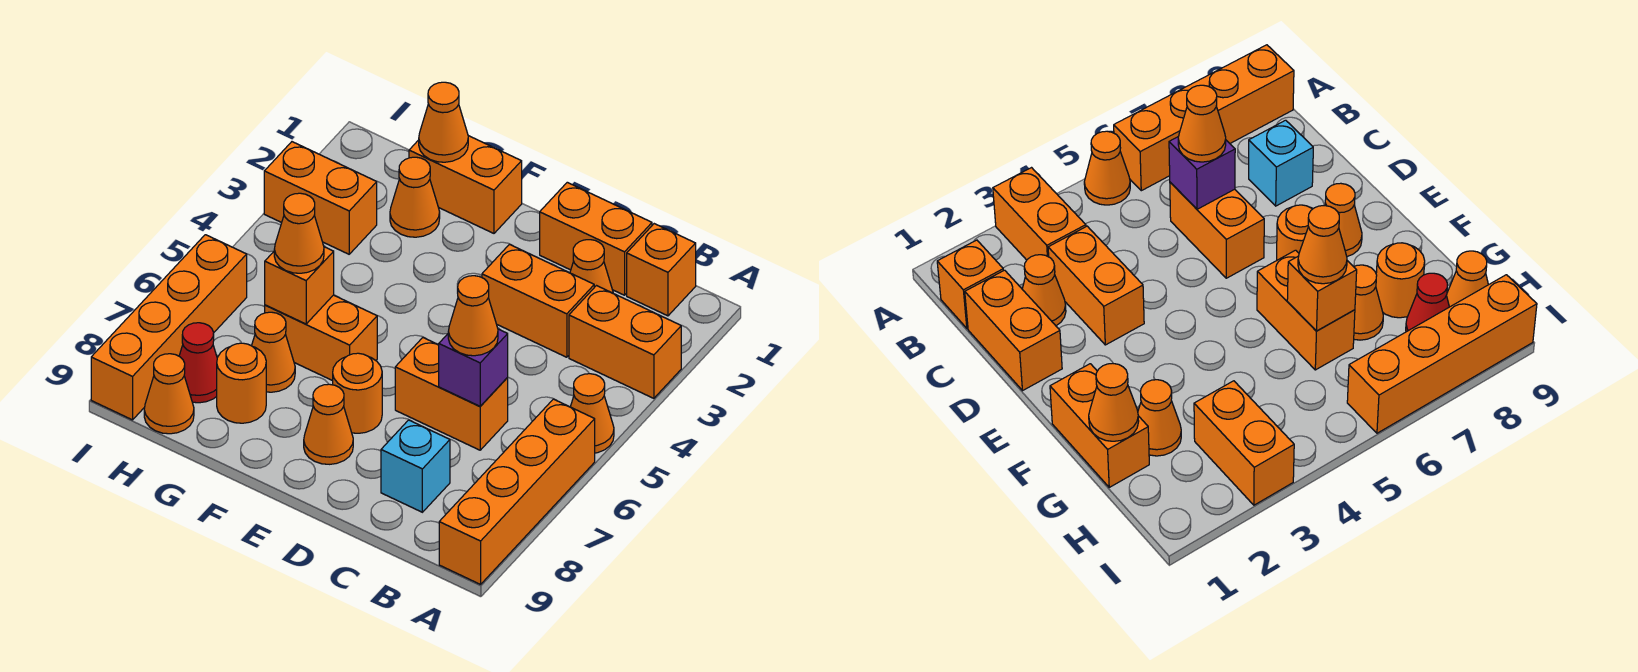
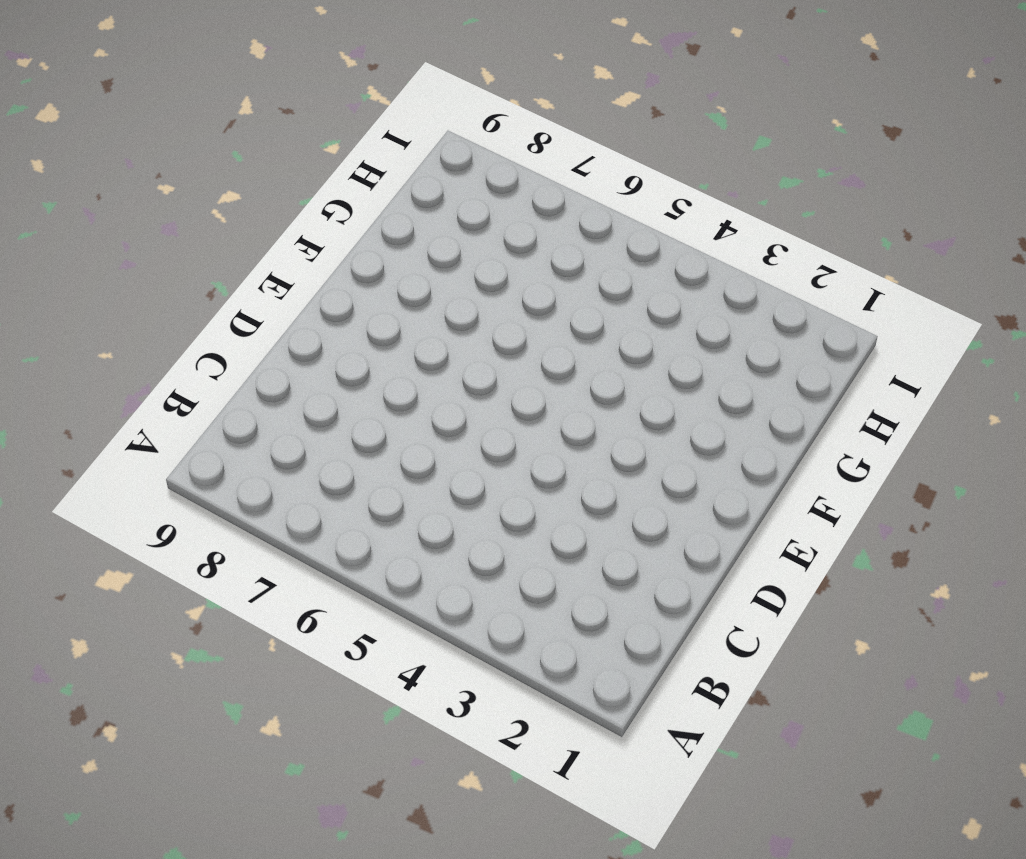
none -> orange brick A3:B3 level 1
none -> orange cone A5 level 1
none -> orange brick A6:A9 level 1

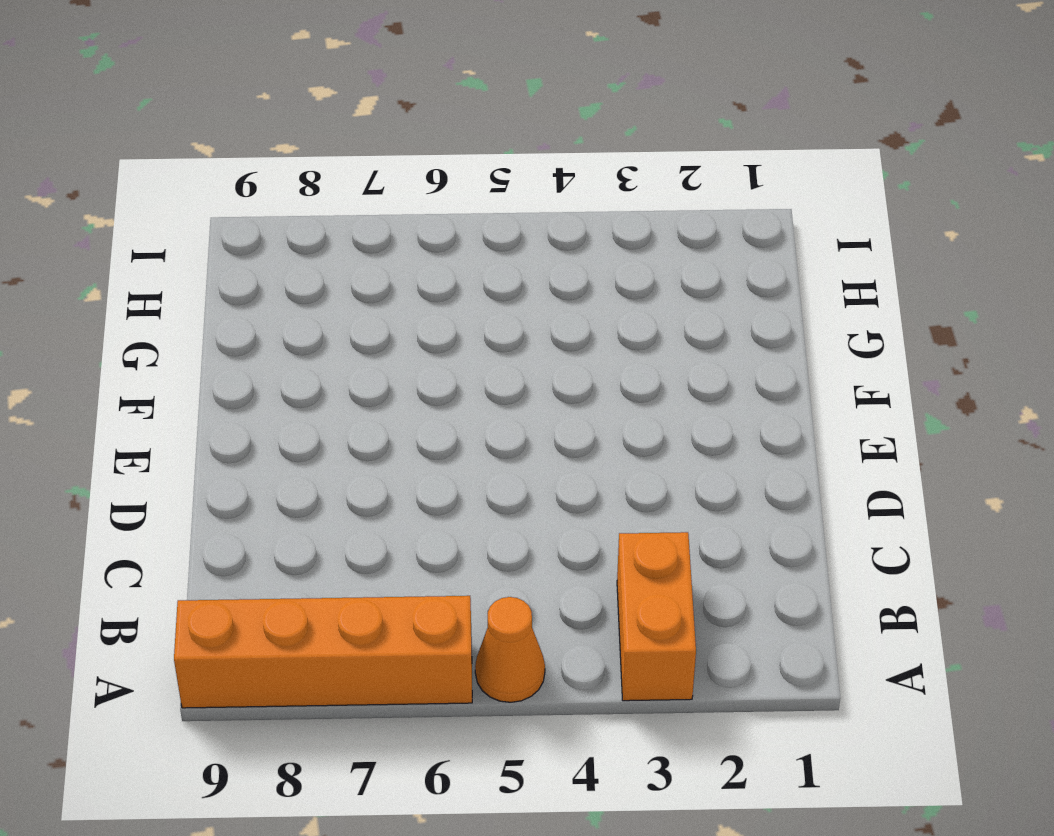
none -> orange brick B1 level 1
none -> orange brick C1:D1 level 1
none -> orange cone C2 level 1

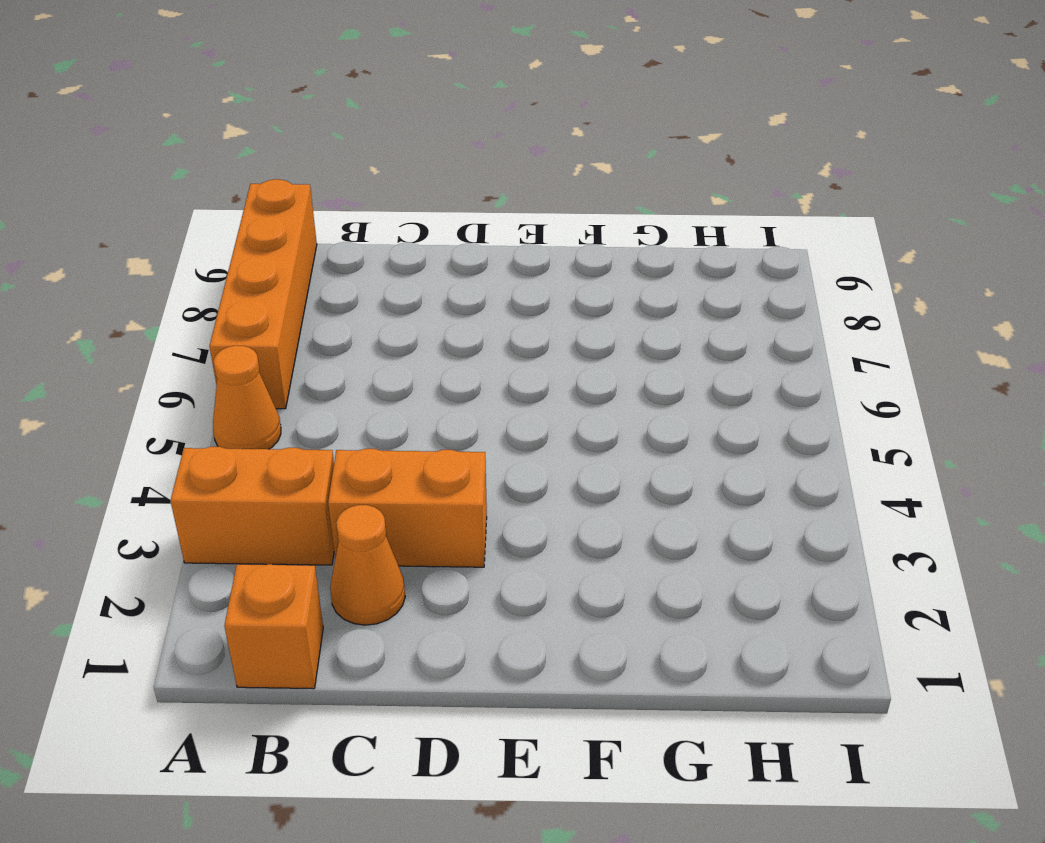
none -> orange brick C1:D1 level 1
none -> orange brick C6:D6 level 1
none -> cyan brick C8 level 1

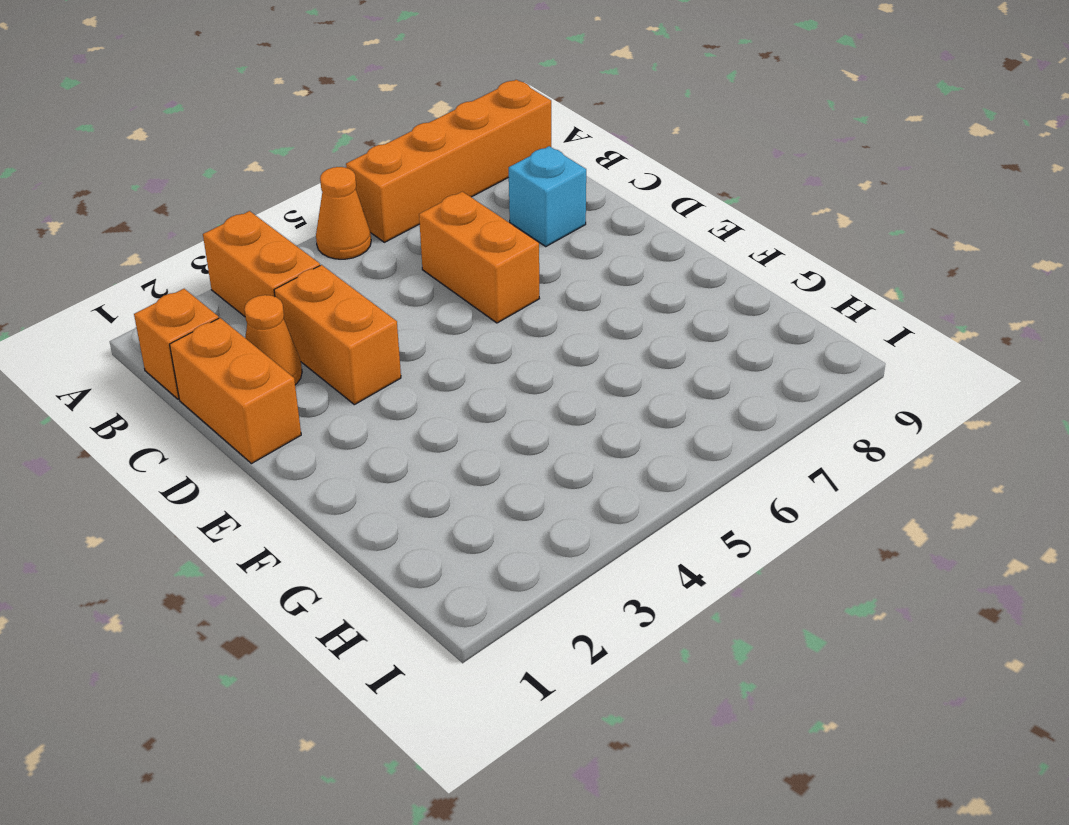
none -> orange round brick E7 level 1
none -> orange cone E8 level 1
none -> orange brick F1:G1 level 1

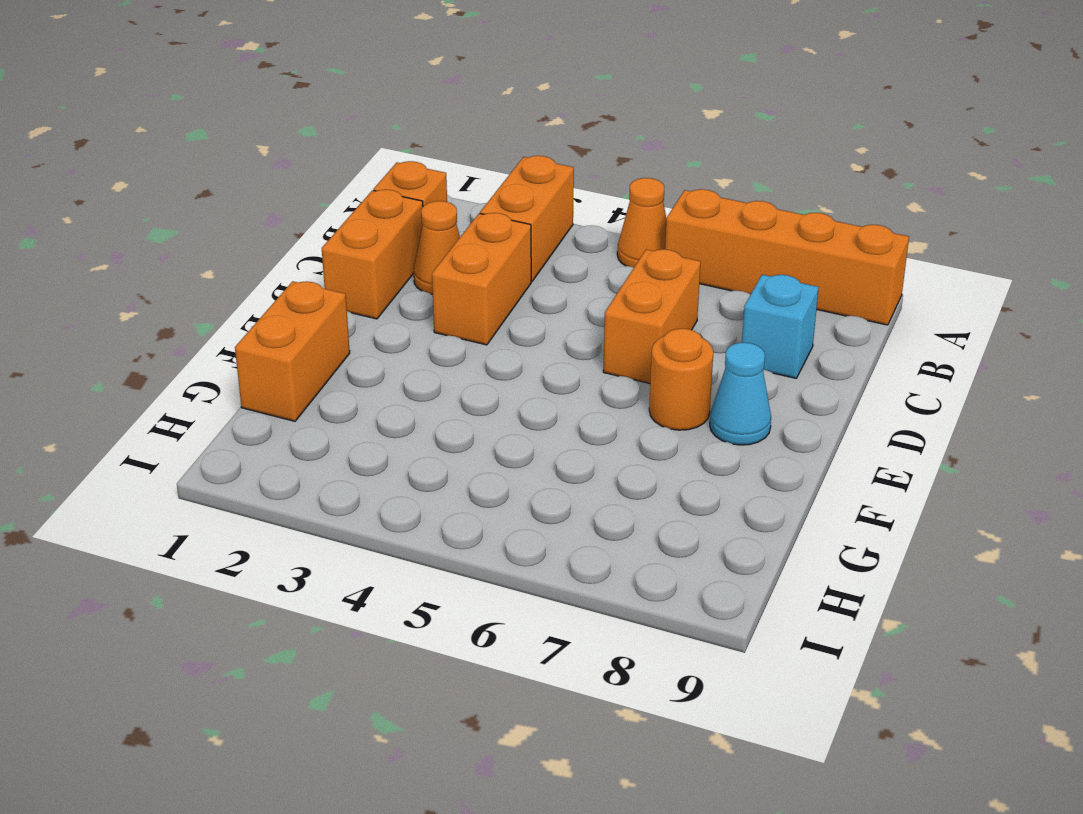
cyan cone E8 level 1 -> orange cone E8 level 1
none -> orange brick F6:G6 level 1
none -> orange cone G2 level 1
none -> orange cone G7 level 1

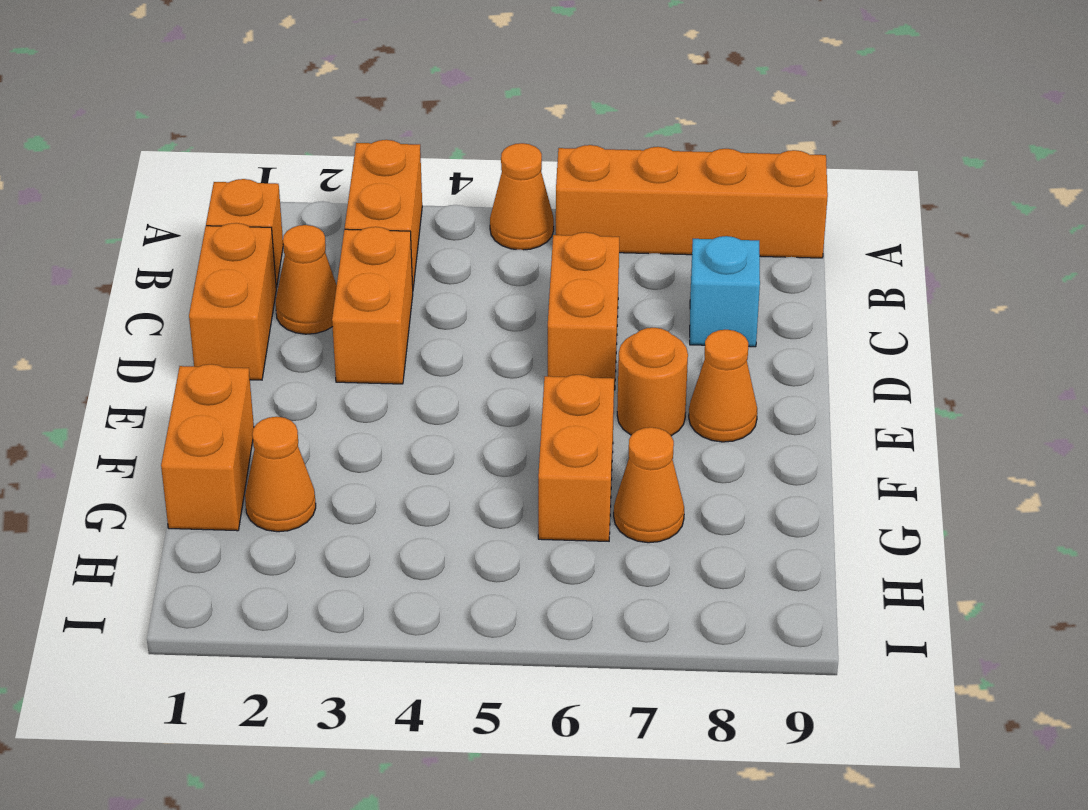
none -> orange round brick G8 level 1
none -> orange brick H3:I3 level 1
none -> red cone H8 level 1

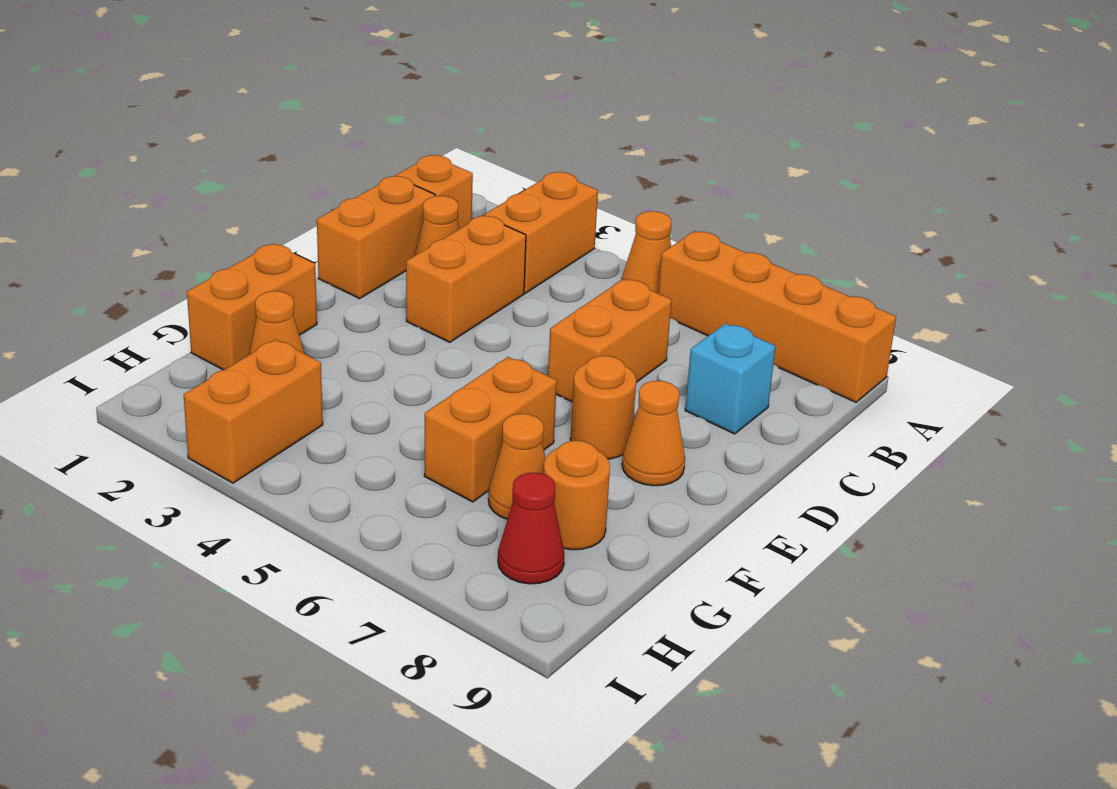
none -> orange cone H9 level 1
none -> orange brick I6:I9 level 1
none -> purple brick C6 level 2

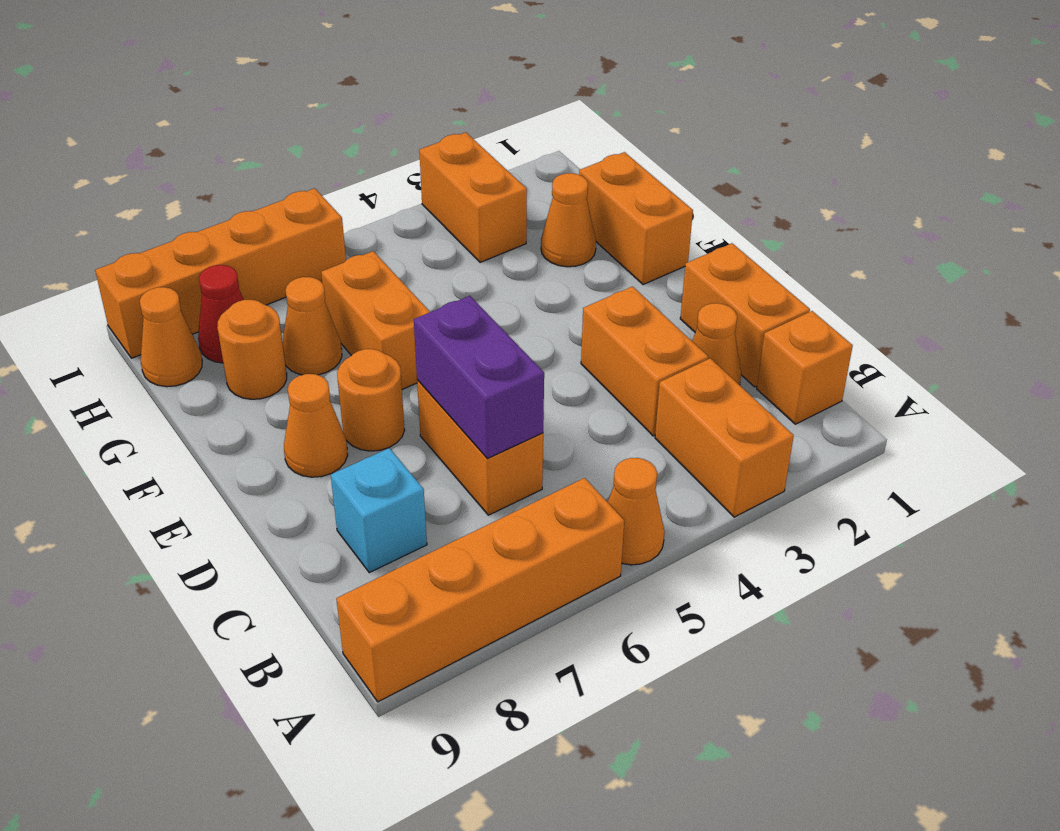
purple brick C6:D6 level 2 -> purple brick C6 level 2
none -> orange cone G1 level 2
none -> orange brick G6 level 2
none -> orange cone C6 level 3

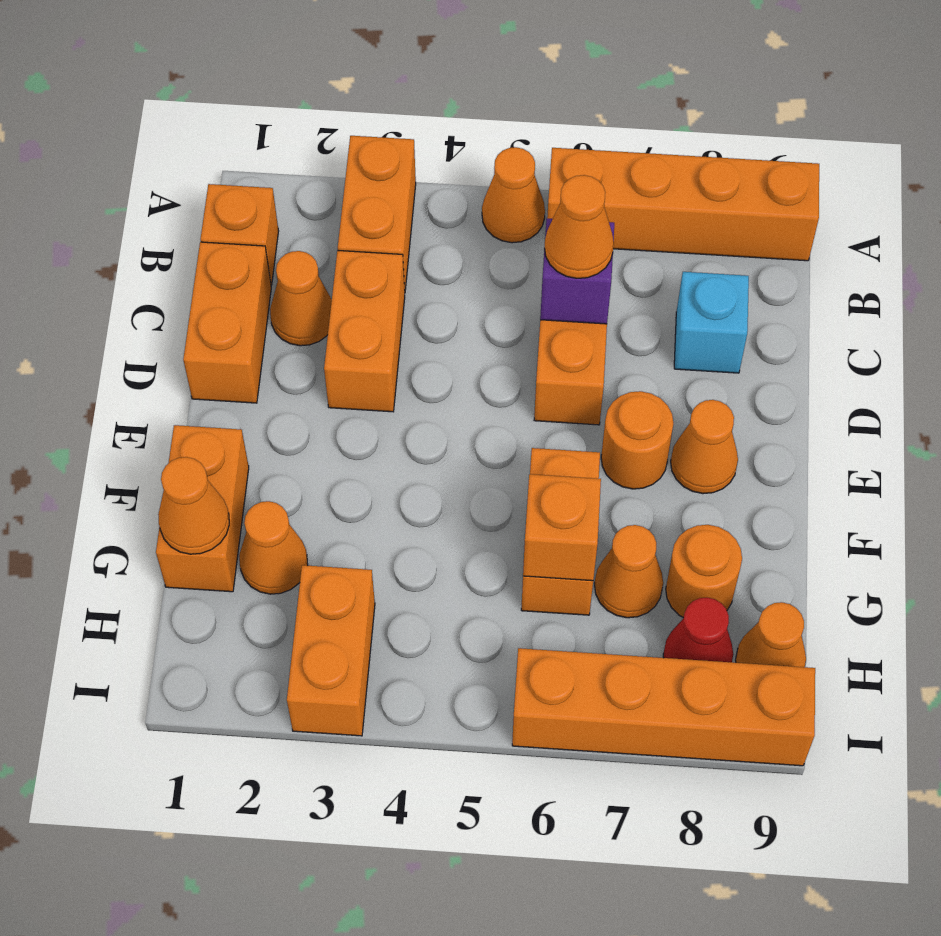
none -> orange cone G6 level 3

